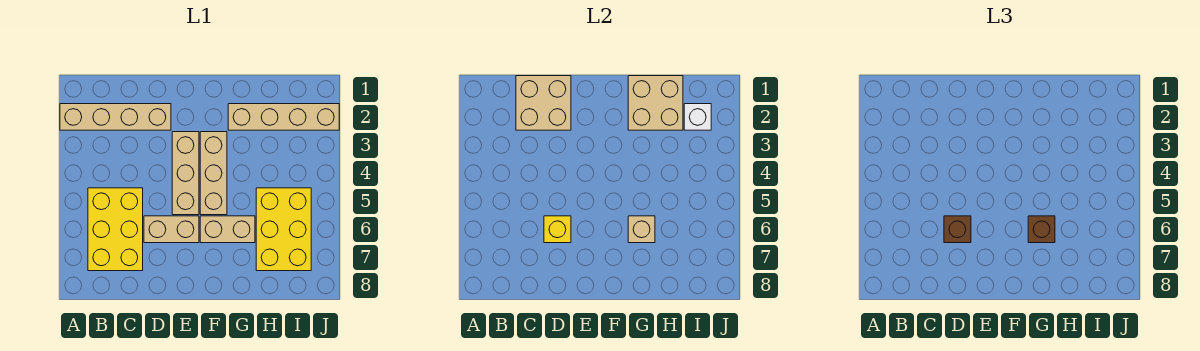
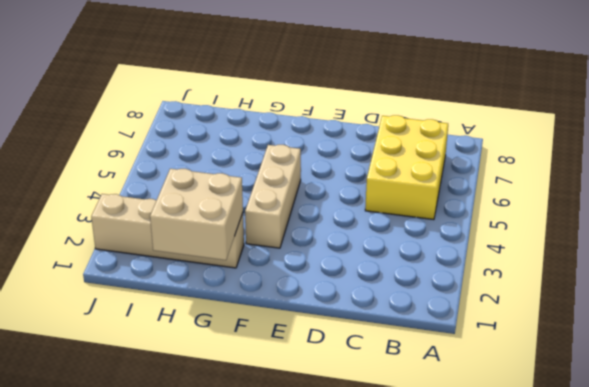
none -> tan brick A2:D2 level 1
none -> tan brick D6:E6 level 1
none -> tan brick E3:E5 level 1

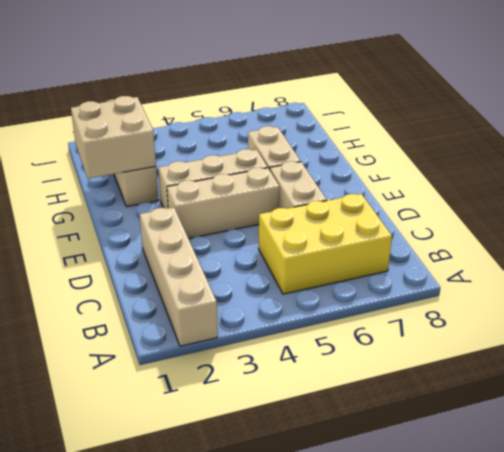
none -> yellow brick H5:I7 level 1
none -> tan brick C1:D2 level 2
none -> yellow brick D6 level 2

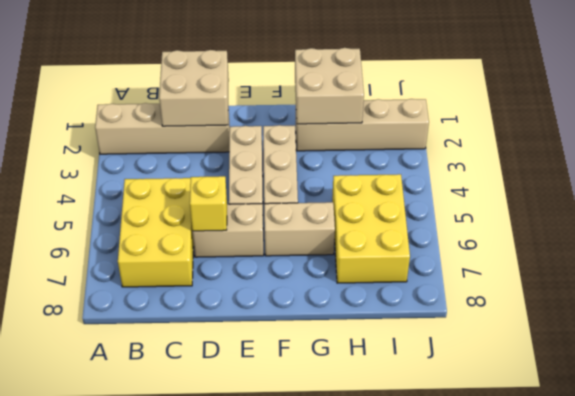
none -> tan brick G6 level 2
none -> white brick I2 level 2
none -> brown brick D6 level 3

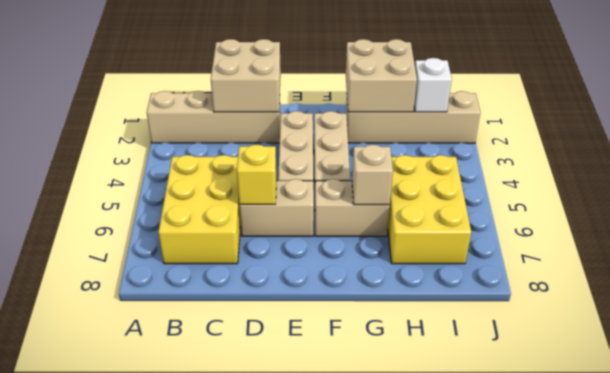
none -> brown brick D6 level 3
none -> brown brick G6 level 3

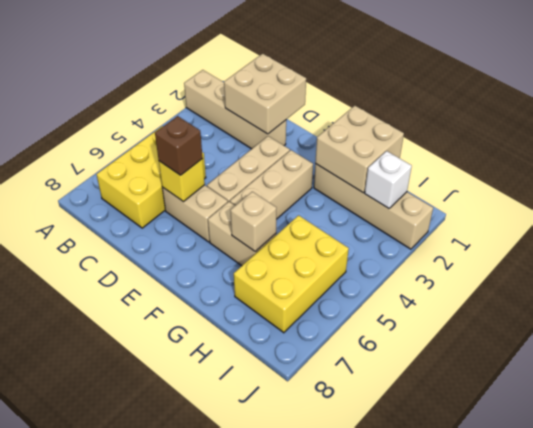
none -> brown brick G6 level 3

